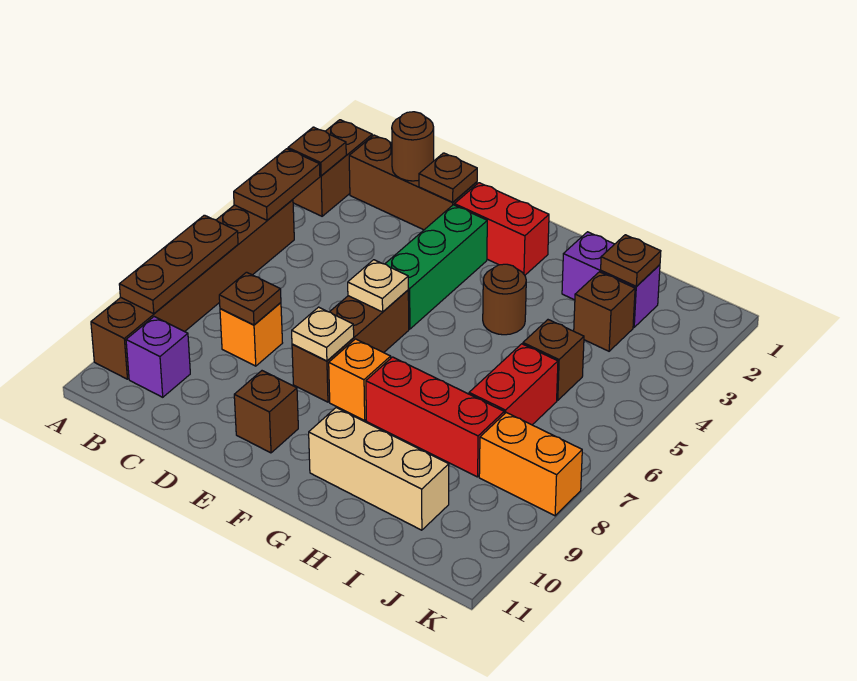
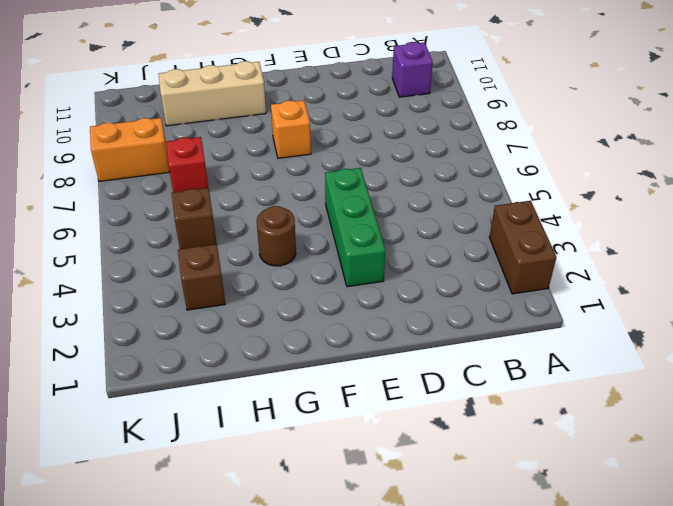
red brick I7 level 1 -> red brick I6:I7 level 1
none -> brown brick A5:A10 level 1
none -> brown brick B2:D2 level 1
none -> orange brick C8 level 1

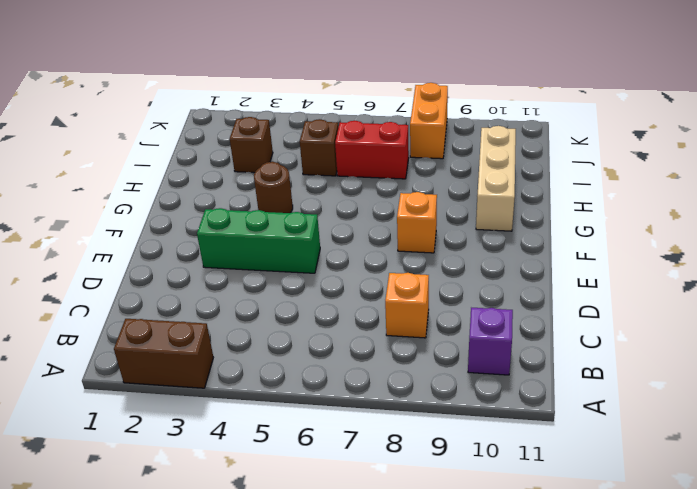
none -> brown brick A5:A10 level 1
none -> brown brick B2:D2 level 1
none -> red brick E2:F2 level 1

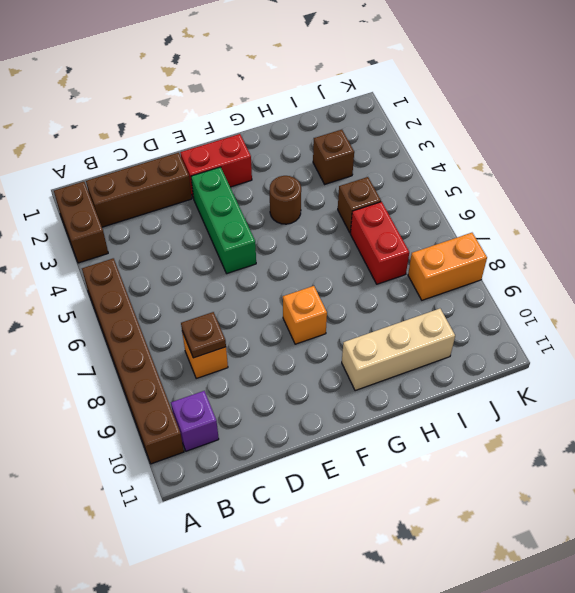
none -> brown brick E6:E8 level 1
none -> brown brick E10 level 1
none -> red brick G8:I8 level 1

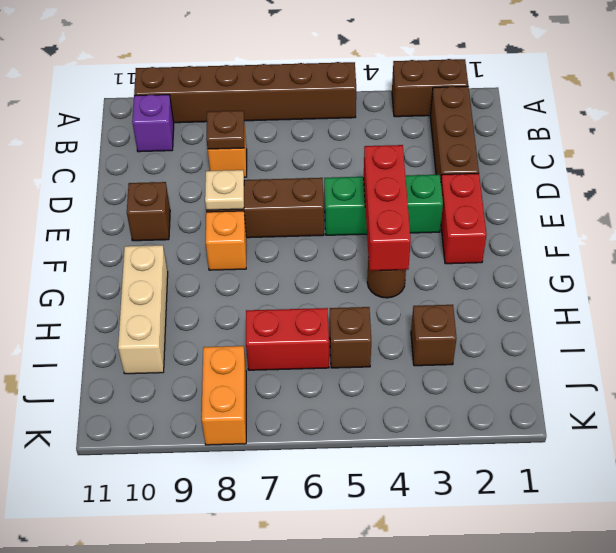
red brick E4:G4 level 2 -> red brick G8:I8 level 1
none -> purple brick H2:I2 level 1
none -> brown plate A3 level 2
none -> brown plate A4:A5 level 2

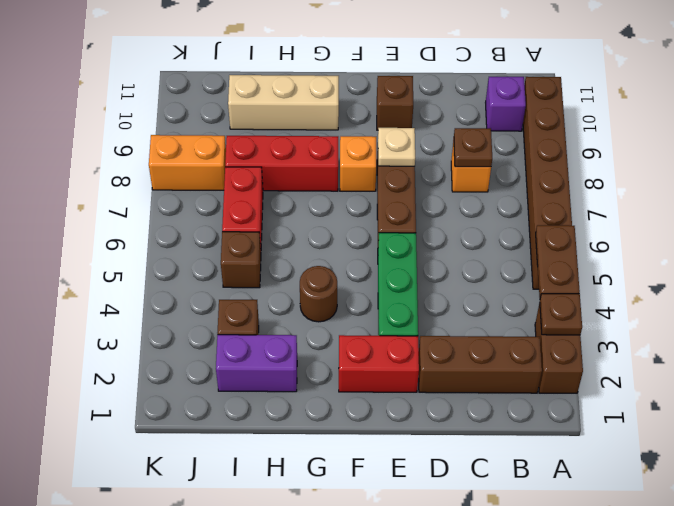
none -> brown plate A7:A9 level 2
none -> brown round brick C2 level 2
none -> brown plate D2 level 2

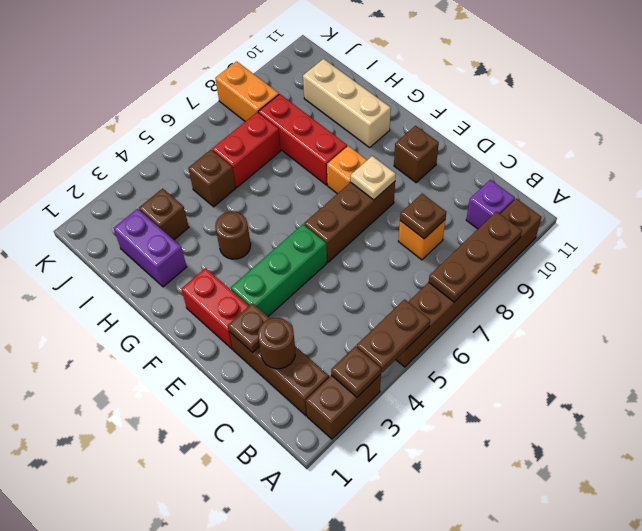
none -> tan plate E6 level 2
none -> brown plate I2 level 2

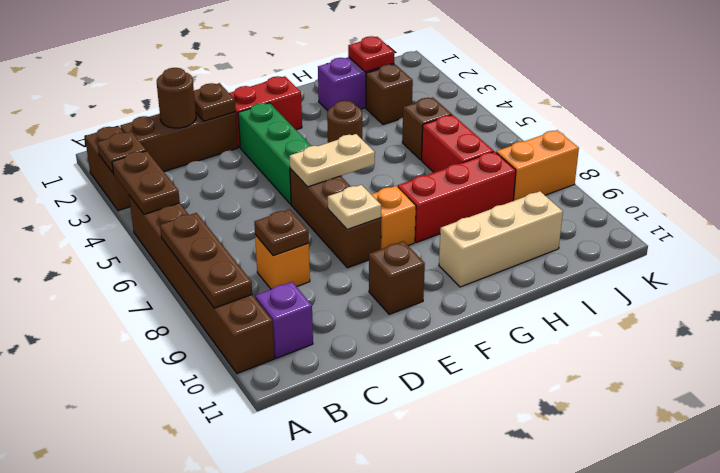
tan plate E6:F6 level 2 -> tan plate E6 level 2
red plate I2 level 2 -> brown plate I2 level 2

